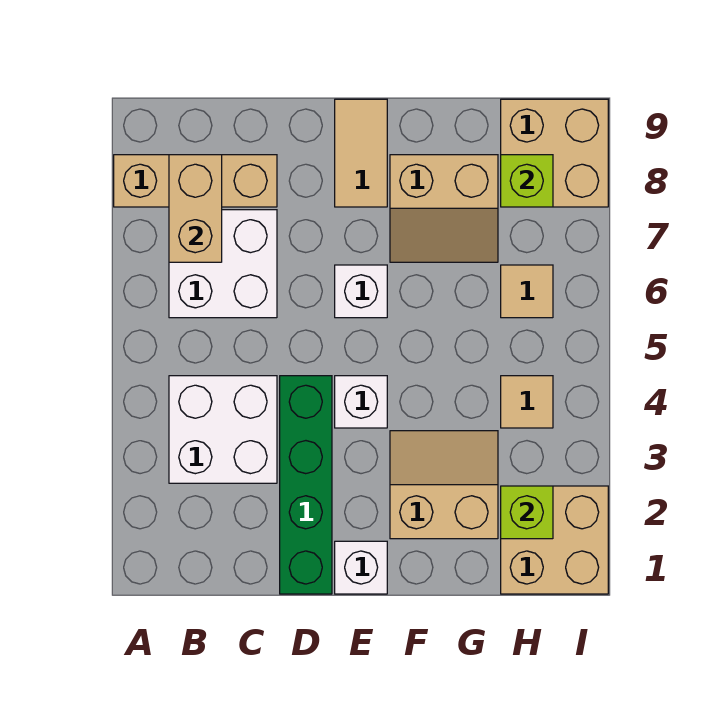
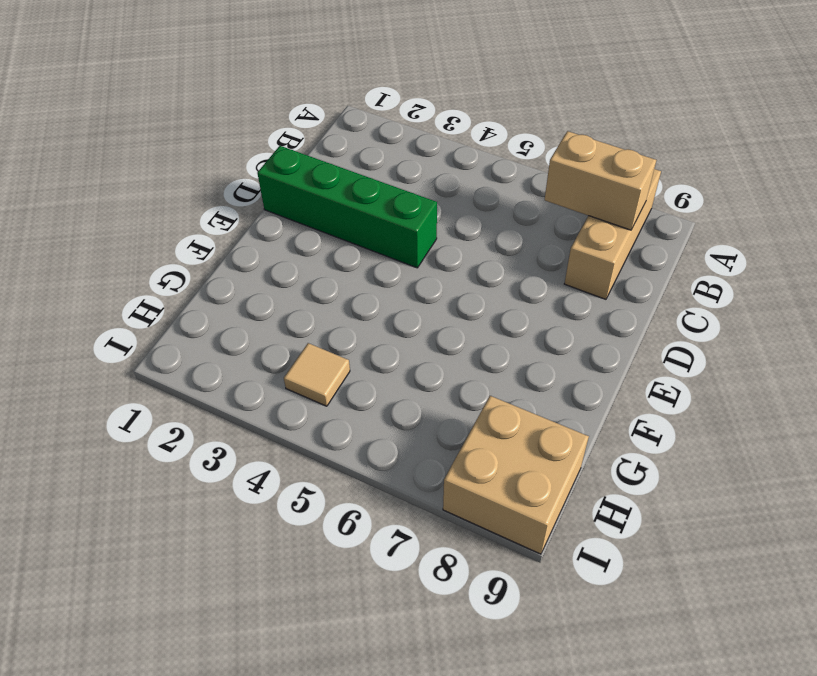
none -> white brick B3:C4 level 1
none -> white brick B6:C7 level 1
none -> white brick E1 level 1

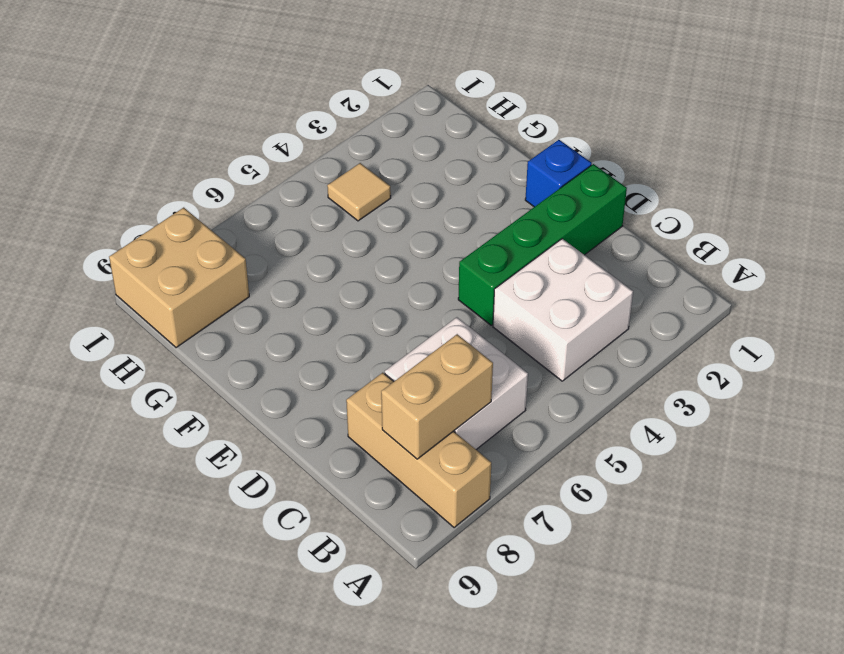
blue brick E1 level 1 -> white brick E1 level 1
none -> white brick E4 level 1
none -> white brick E6 level 1
none -> tan tile E8:E9 level 1

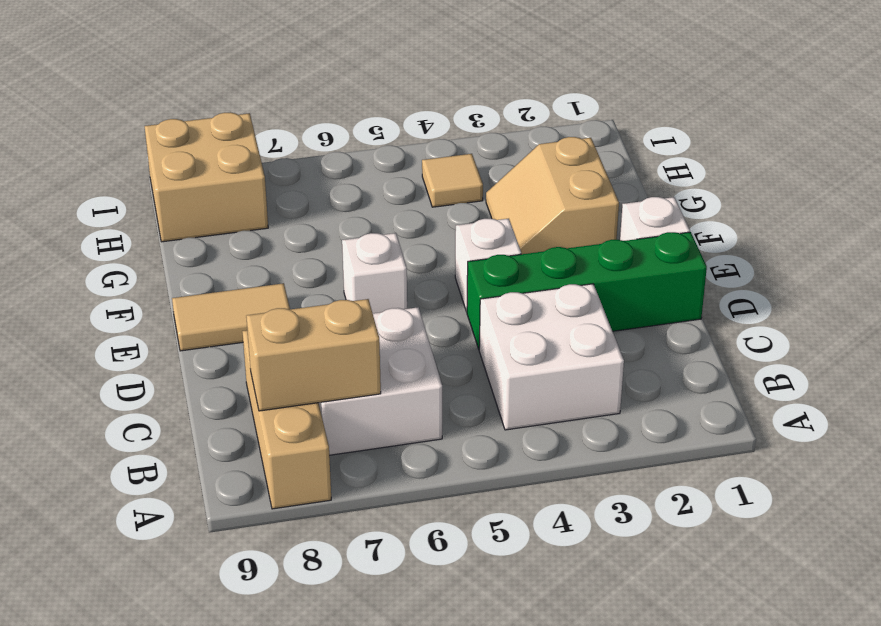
none -> tan slope F7:G8 level 1 top 8
none -> tan brick H1:I2 level 1
none -> tan tile H6 level 1

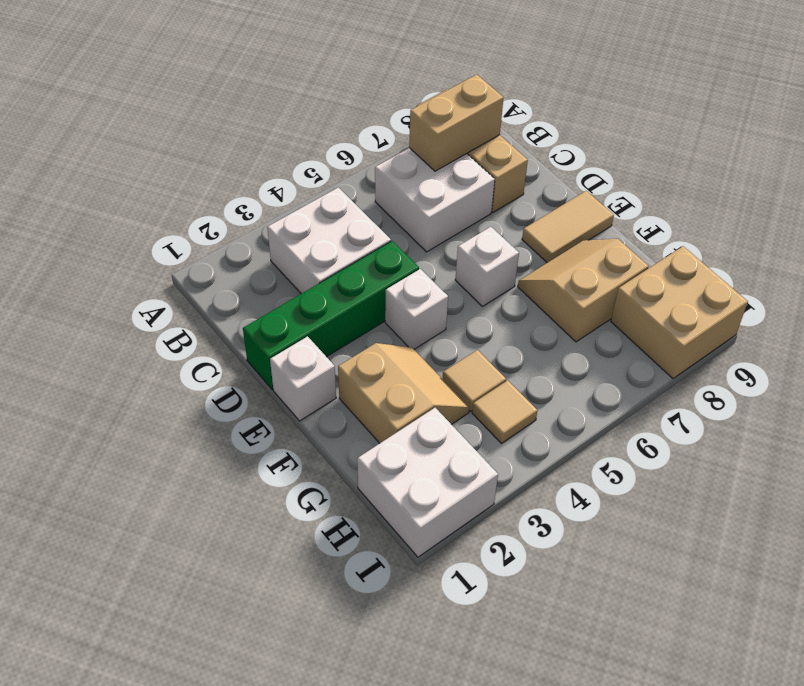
tan slope F7:G8 level 1 top G -> tan slope F7:G8 level 1 top 8
tan tile G4 level 1 -> tan tile H6 level 1
white brick H1:I2 level 1 -> tan brick H1:I2 level 1
none -> lime brick H2 level 2
none -> lime brick H8 level 2

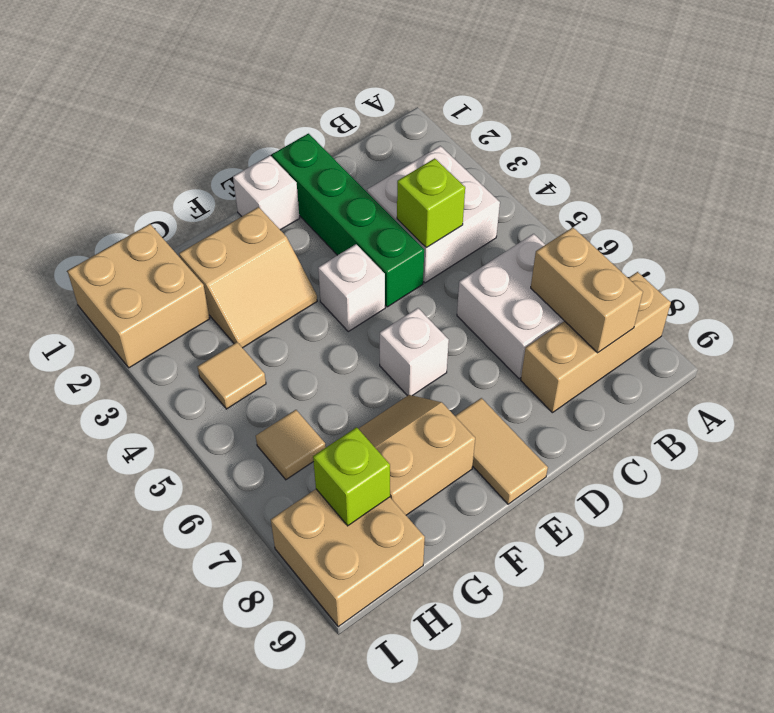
lime brick C4 level 2 -> lime brick H2 level 2

